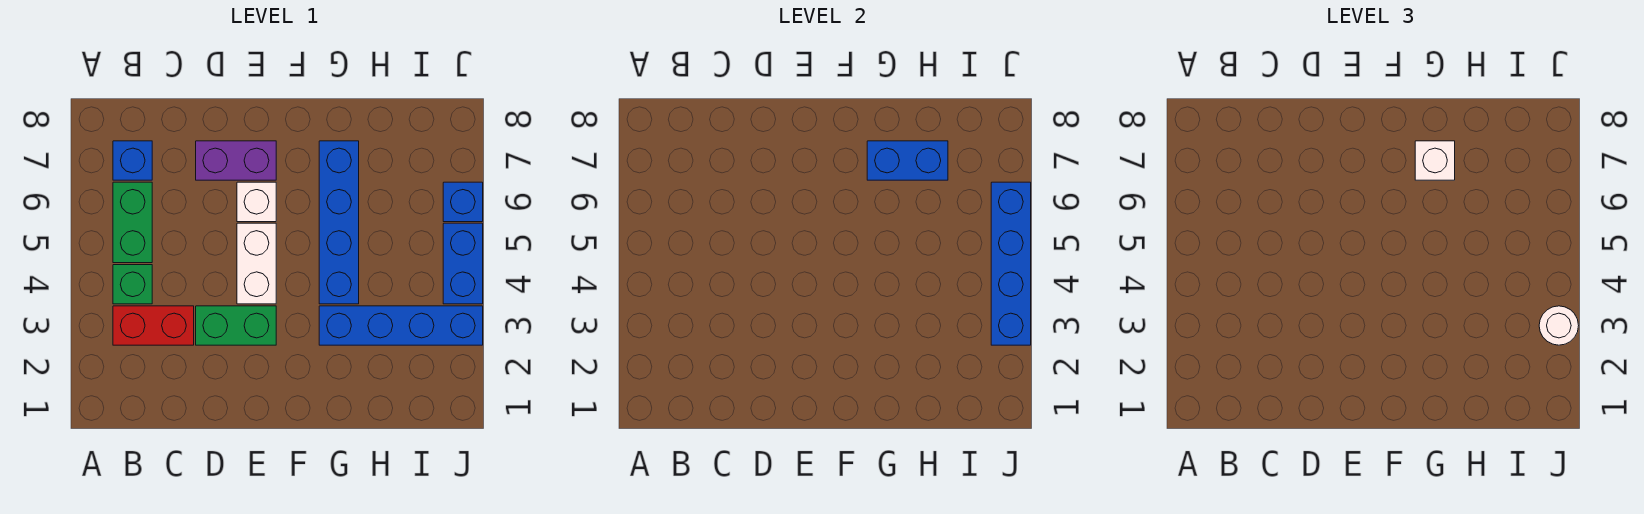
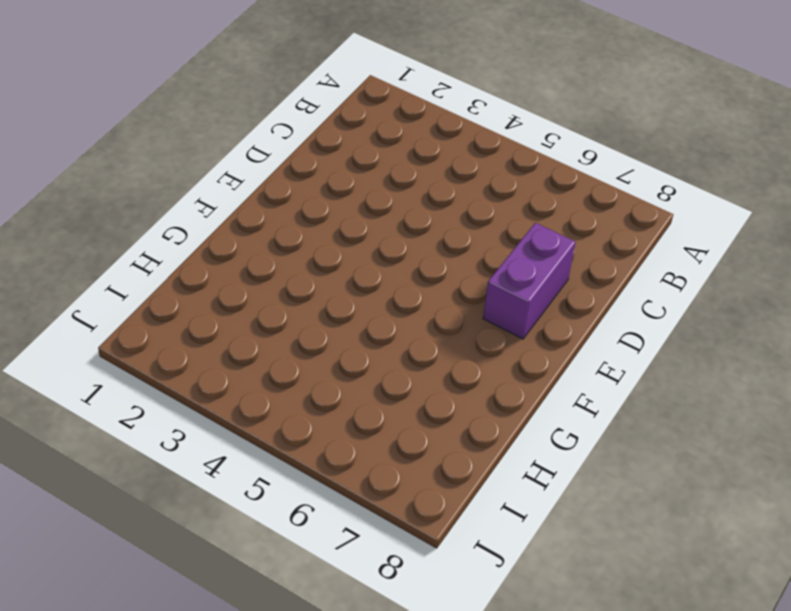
none -> red brick B3:C3 level 1
none -> green brick B4 level 1
none -> green brick B5:B6 level 1

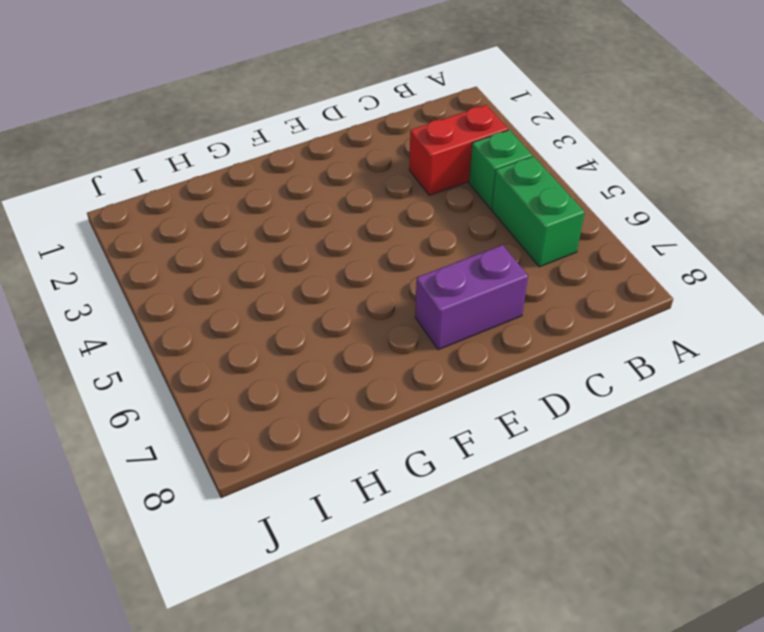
none -> blue brick B7 level 1
none -> green brick D3:E3 level 1
none -> white brick E4:E5 level 1

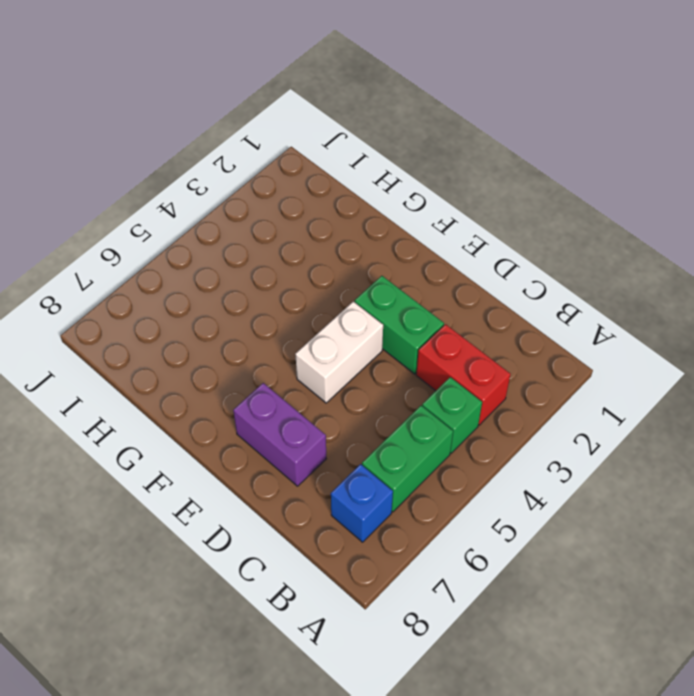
none -> white brick E6 level 1
none -> blue brick G3:J3 level 1
none -> blue brick G4:G7 level 1

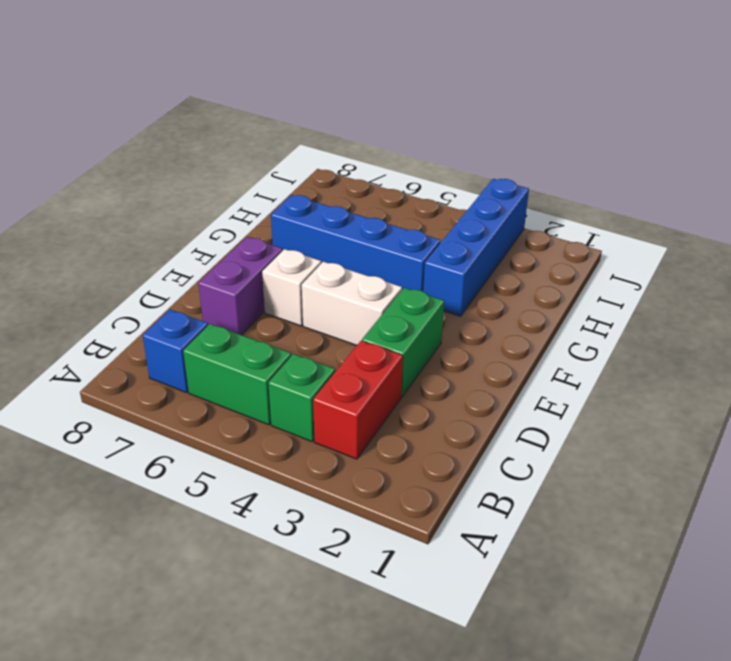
none -> blue brick J4:J5 level 1
none -> blue brick J6 level 1
none -> blue brick G7:H7 level 2

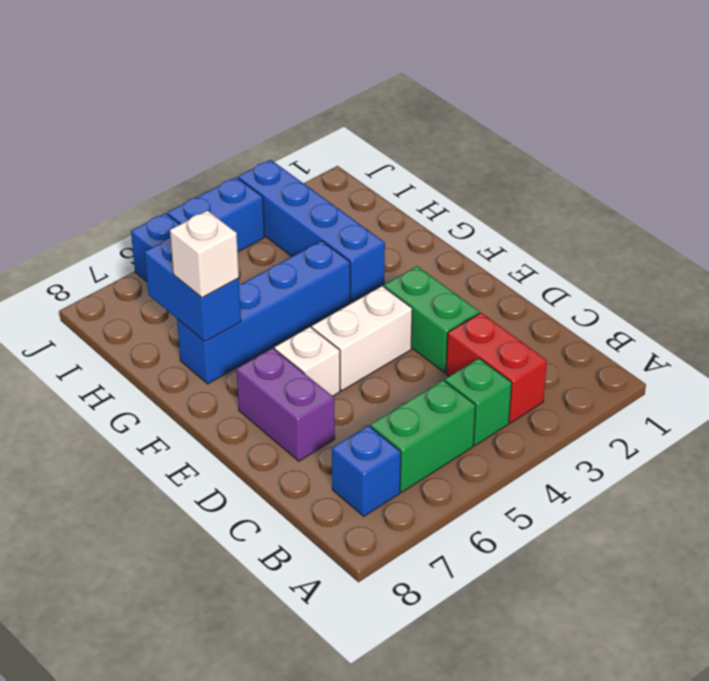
none -> blue brick J3:J6 level 2
none -> white round brick J3 level 3

